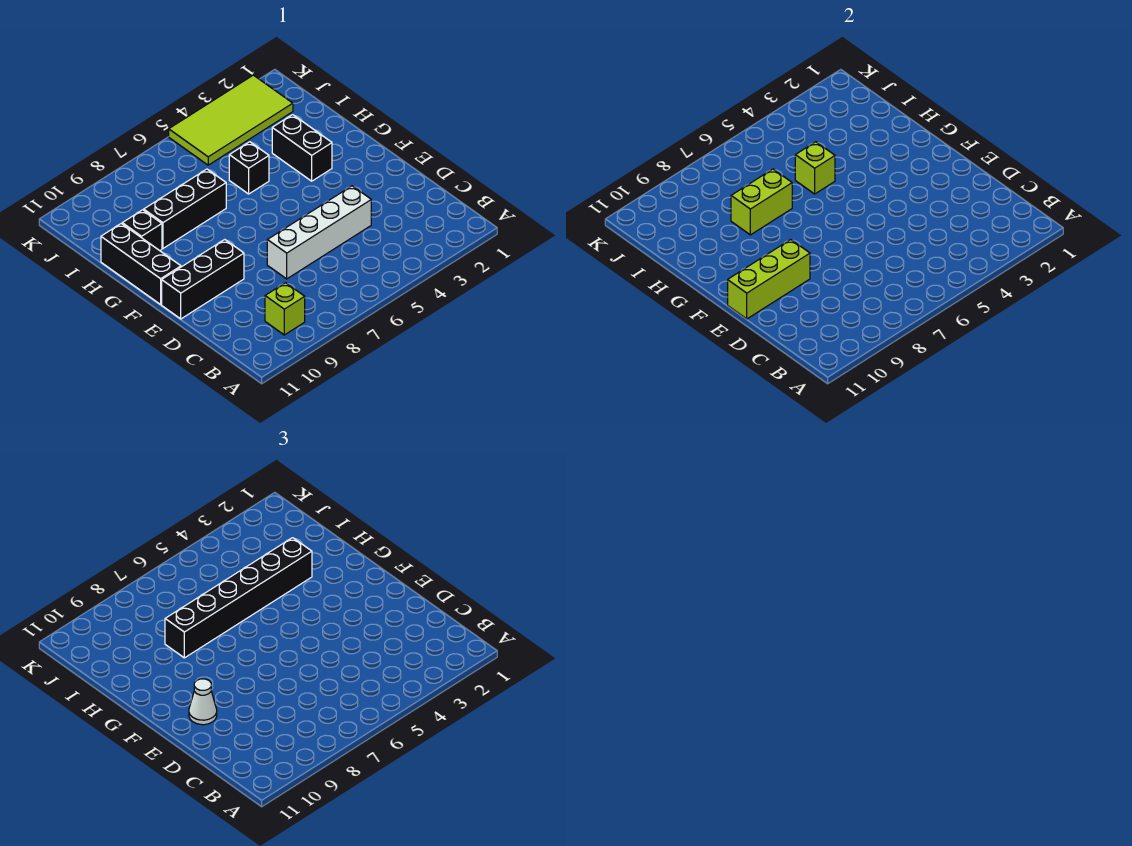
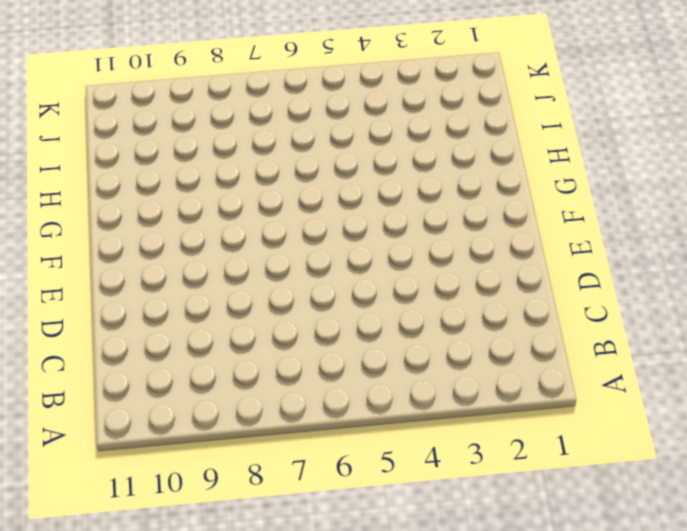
none -> lime brick B9 level 1
none -> white brick D4:D7 level 1
none -> black brick E9:E11 level 1

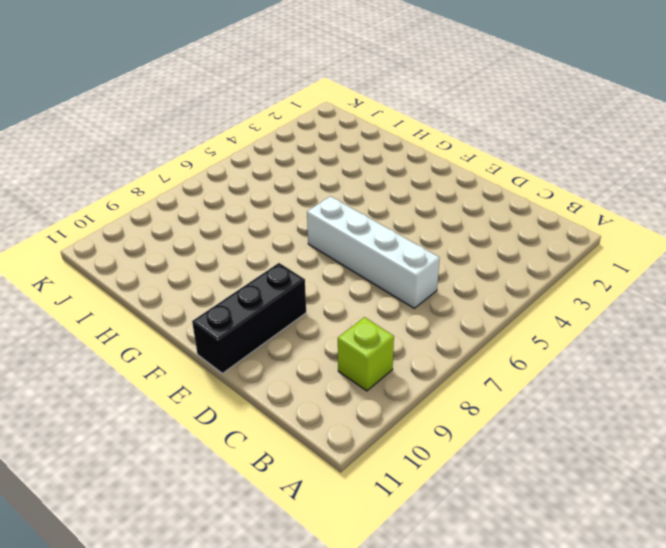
white brick C6:F6 level 1 -> white brick D4:D7 level 1
none -> black brick F11:H11 level 1
none -> black brick G3:H3 level 1
none -> black brick H5 level 1

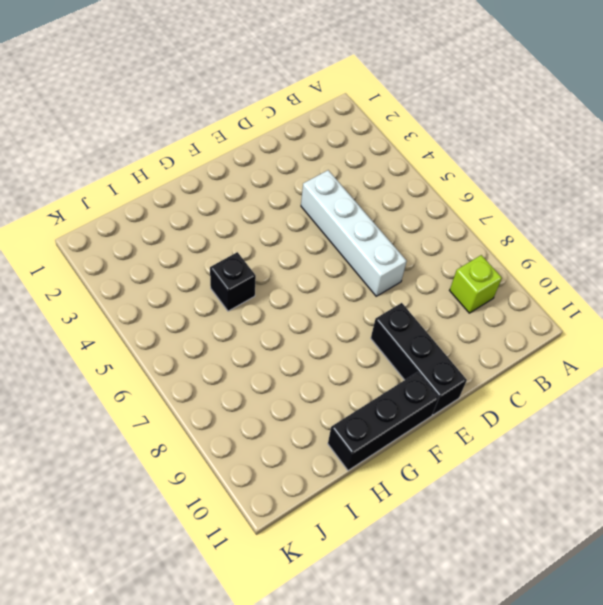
none -> black brick G3:H3 level 1
none -> black brick H7:H9 level 1
none -> black brick H10 level 1

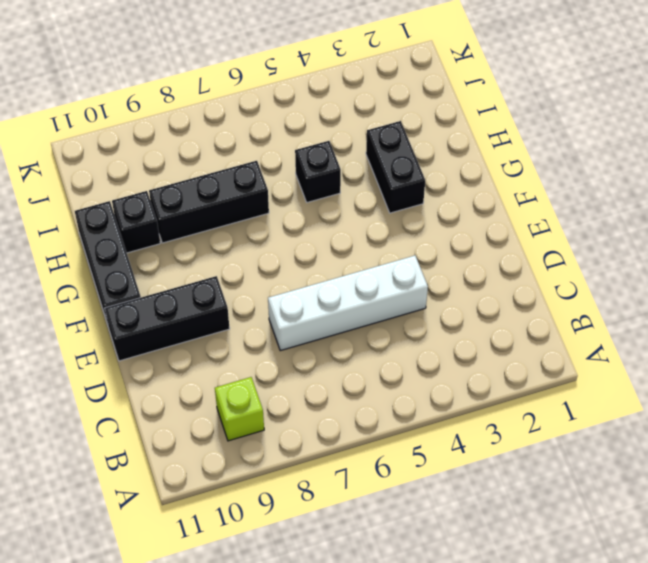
none -> lime tile J2:K5 level 1
none -> lime brick E9:E11 level 2
none -> lime brick H5 level 2

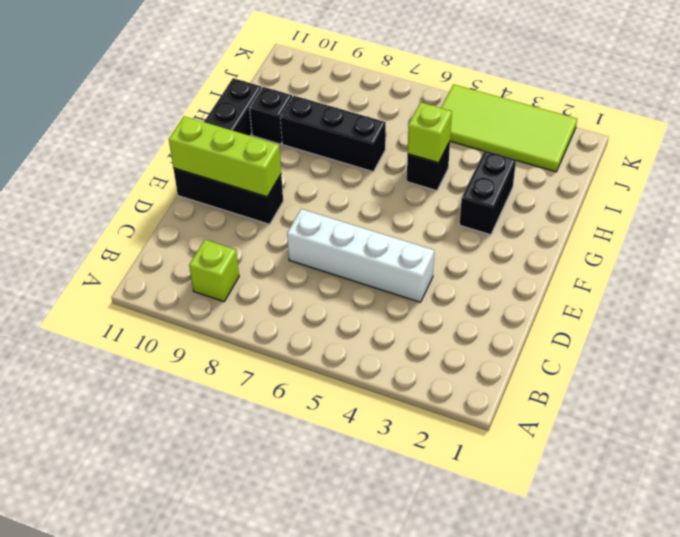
none -> lime brick H7:H8 level 2
none -> white cone E10 level 3
none -> black brick H3:H8 level 3

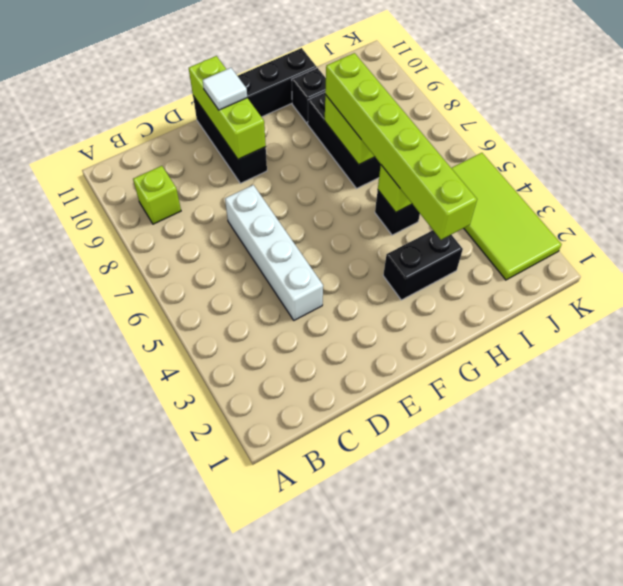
white tile E10 level 3 -> white cone E10 level 3
lime brick H3:H8 level 3 -> black brick H3:H8 level 3

